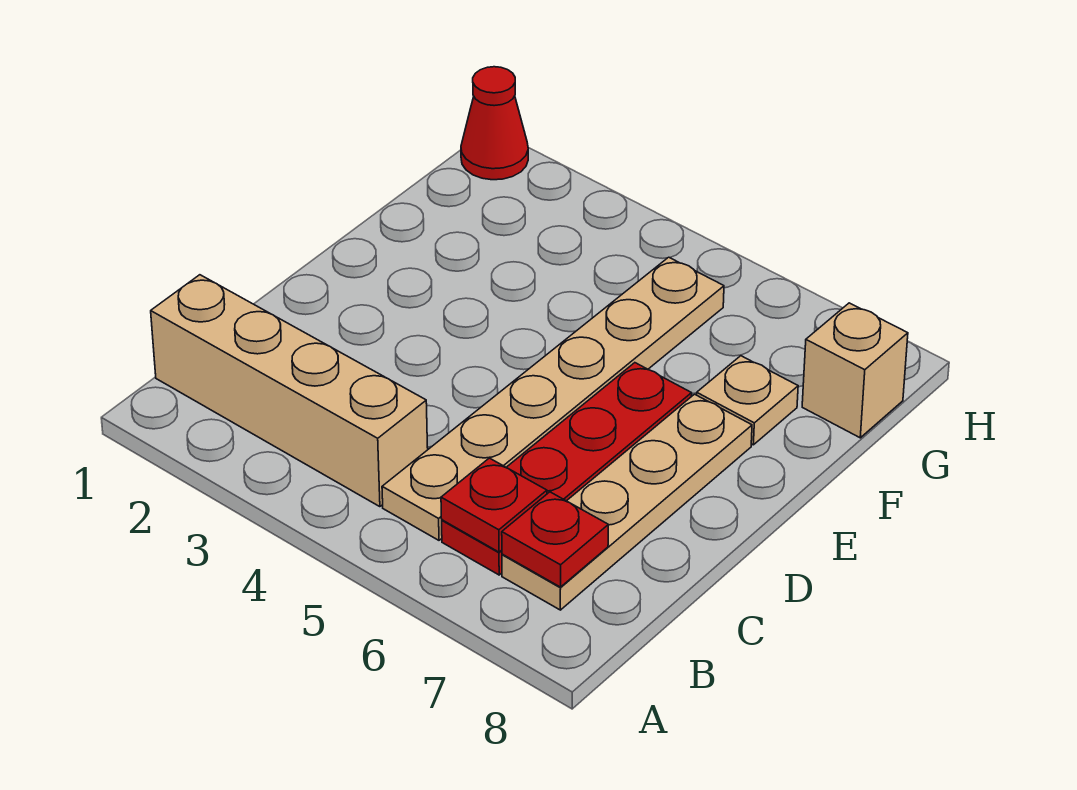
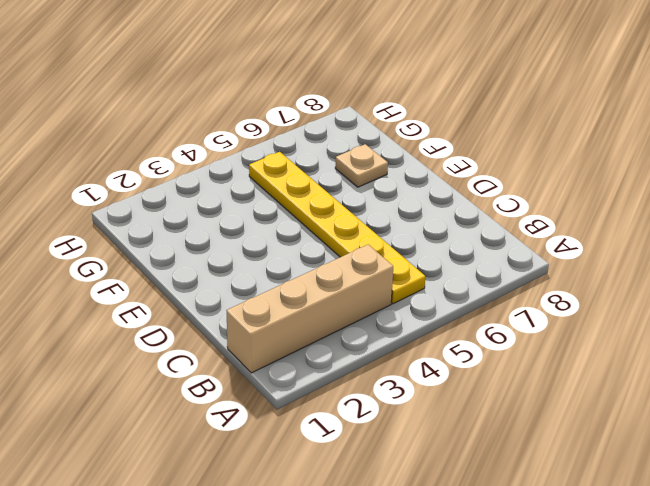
yellow plate B5:G5 level 1 -> tan plate B5:G5 level 1
none -> red plate B6:E6 level 1
none -> tan plate B7:E7 level 1

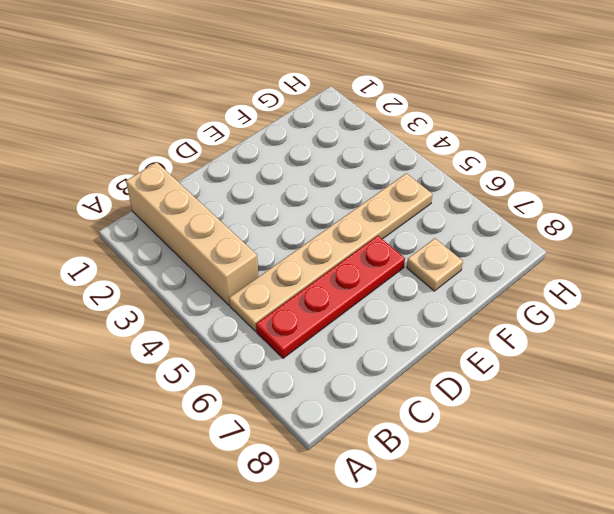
none -> tan plate B7:E7 level 1
none -> tan brick G8 level 1

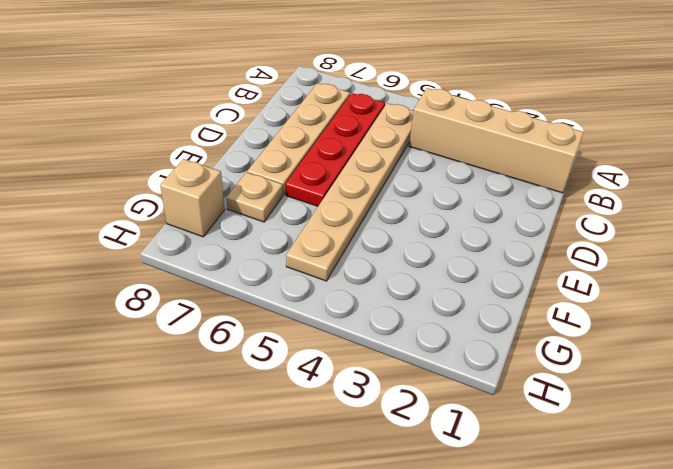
none -> red cone H1 level 1
none -> red plate B6 level 2

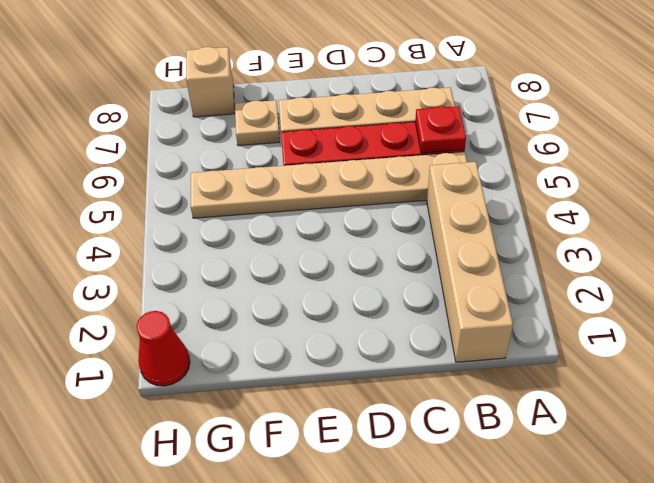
none -> red plate B7 level 2

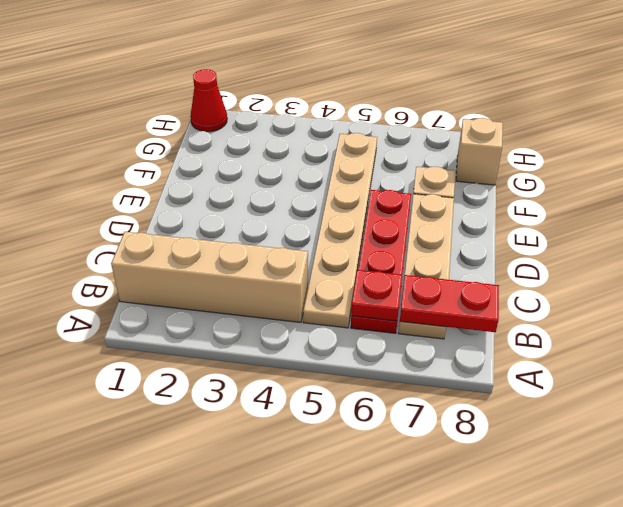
red plate B7:B8 level 2 -> red plate B7 level 2

